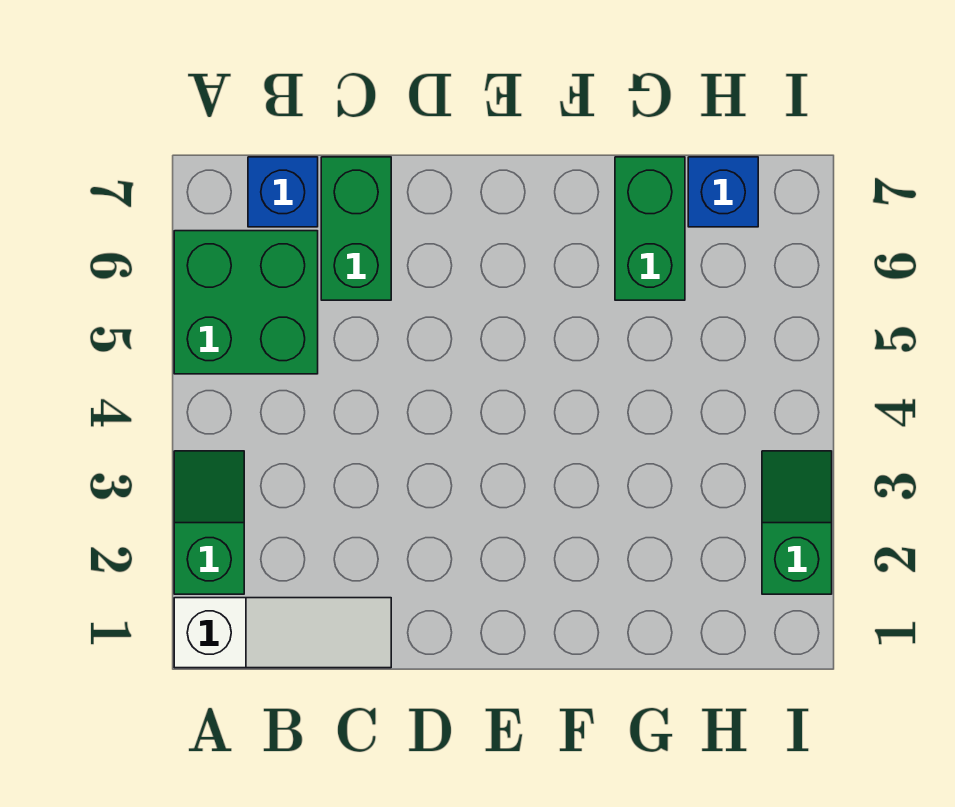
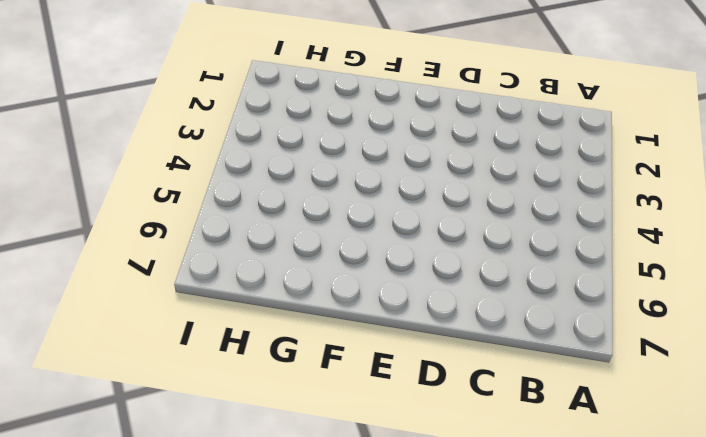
none -> white slope A1:C1 level 1 top A
none -> green slope A2:A3 level 1 top 2

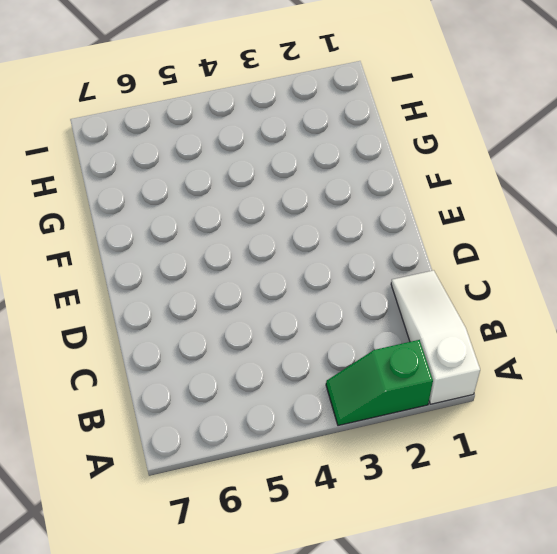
none -> green brick A5:B6 level 1
none -> blue brick B7 level 1

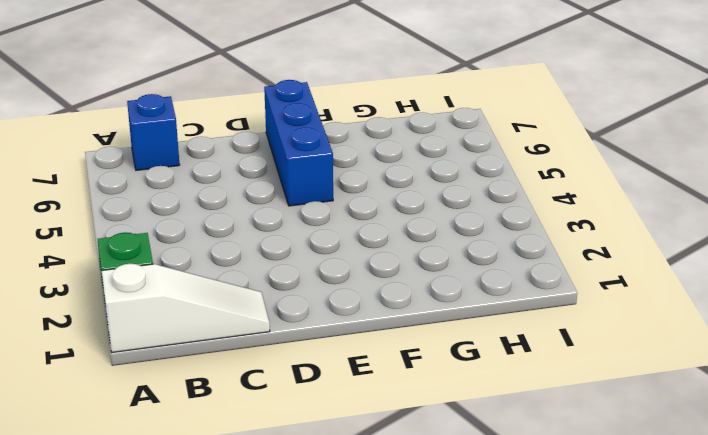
blue brick E5:E7 level 1 -> none
none -> green brick A5:B6 level 1
none -> green brick C6:C7 level 1

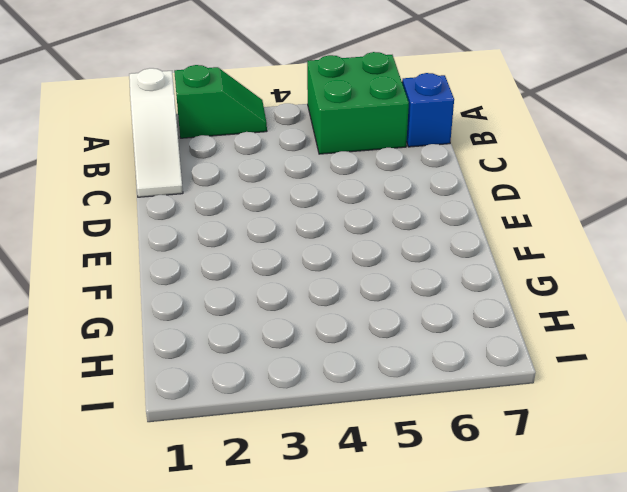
none -> green brick C6:C7 level 1
none -> green brick G6:G7 level 1

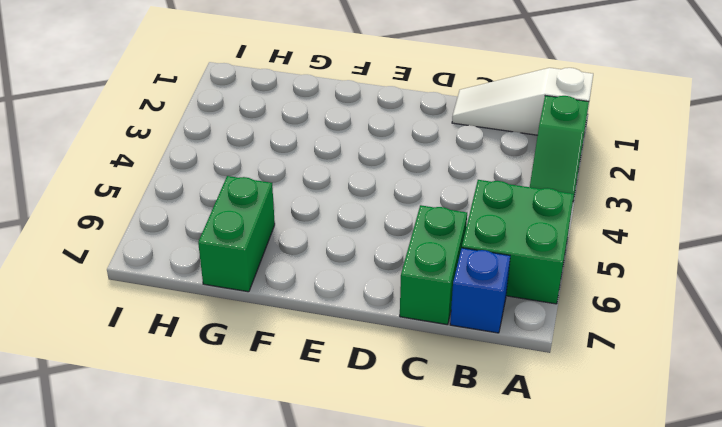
none -> blue brick H7 level 1
none -> green slope I2:I3 level 1 top 2

